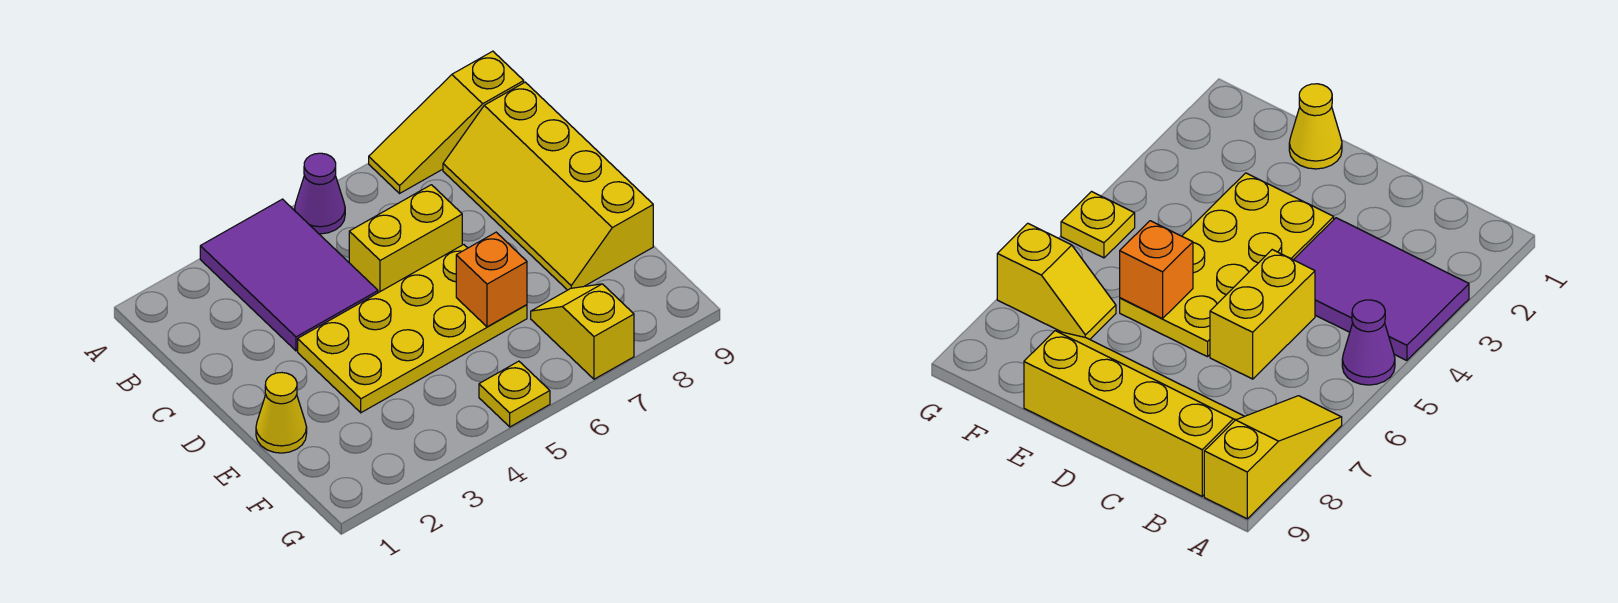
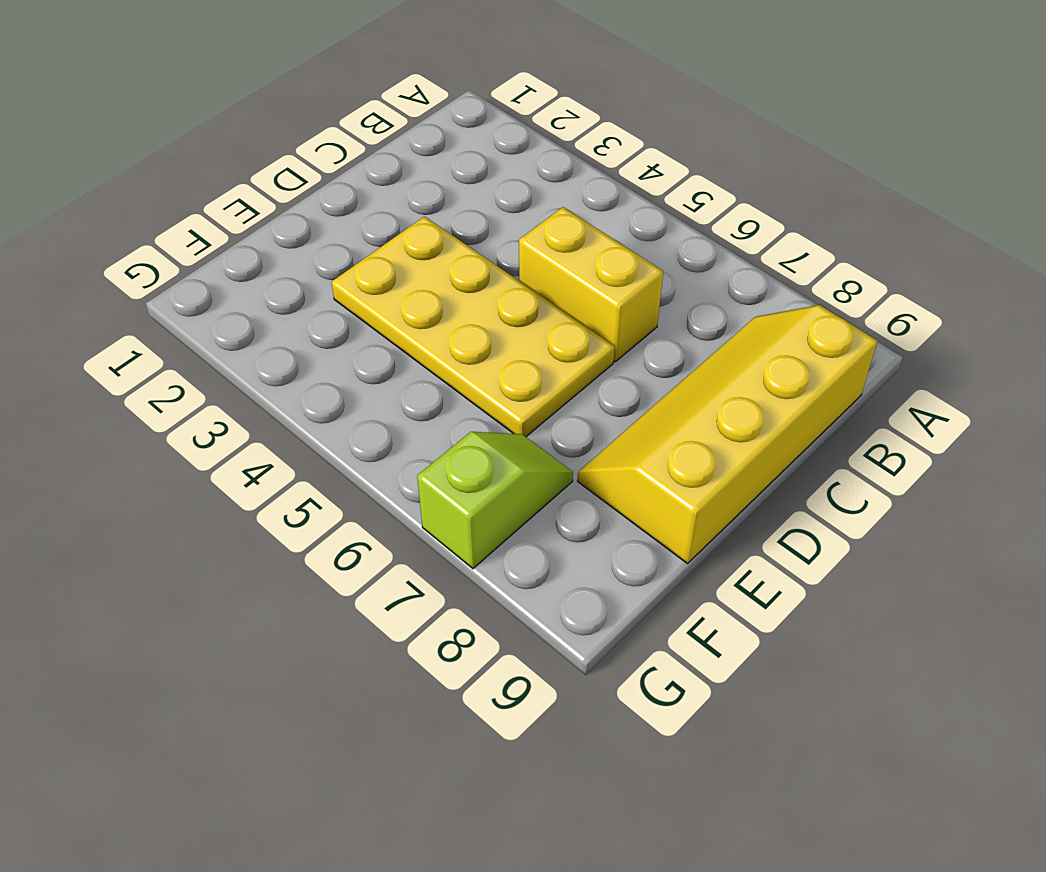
lime slope F7:G7 level 1 top G -> yellow slope F7:G7 level 1 top G
none -> purple tile A3:C4 level 1
none -> purple cone A5 level 1

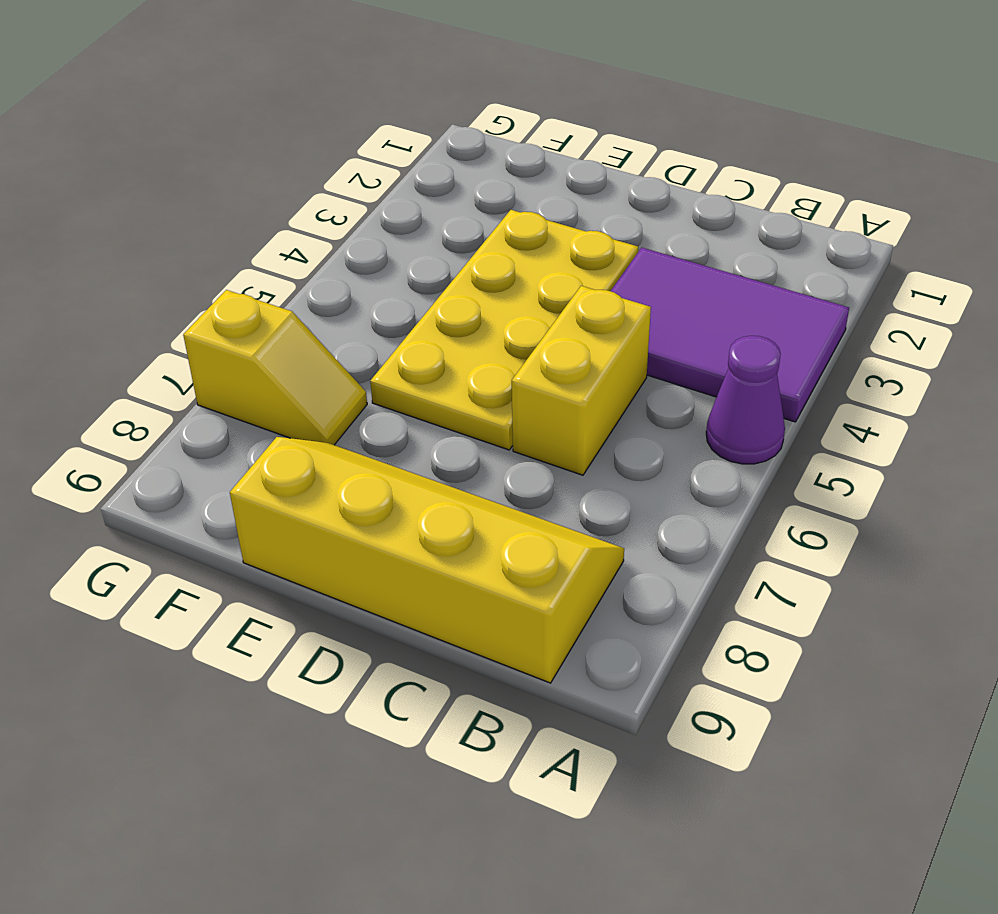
none -> yellow slope A7:A9 level 1 top 9
none -> yellow cone E1 level 1

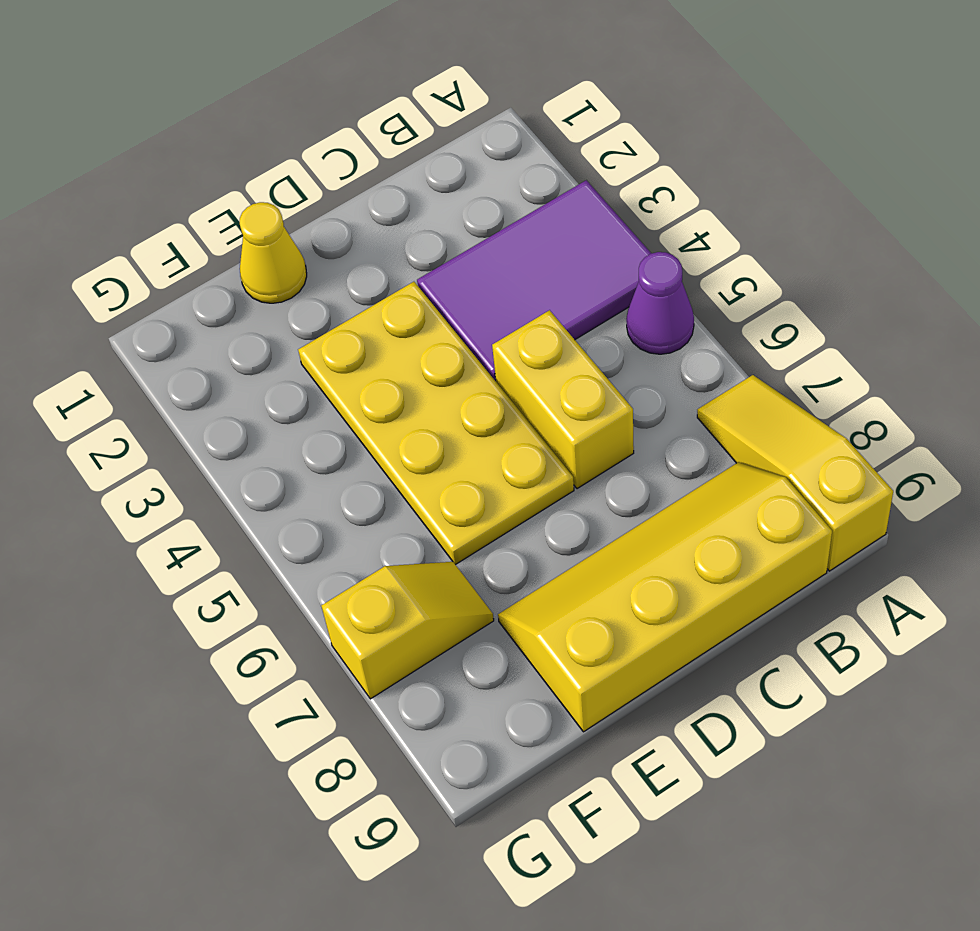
none -> yellow plate G5 level 1
none -> orange brick E6 level 2

